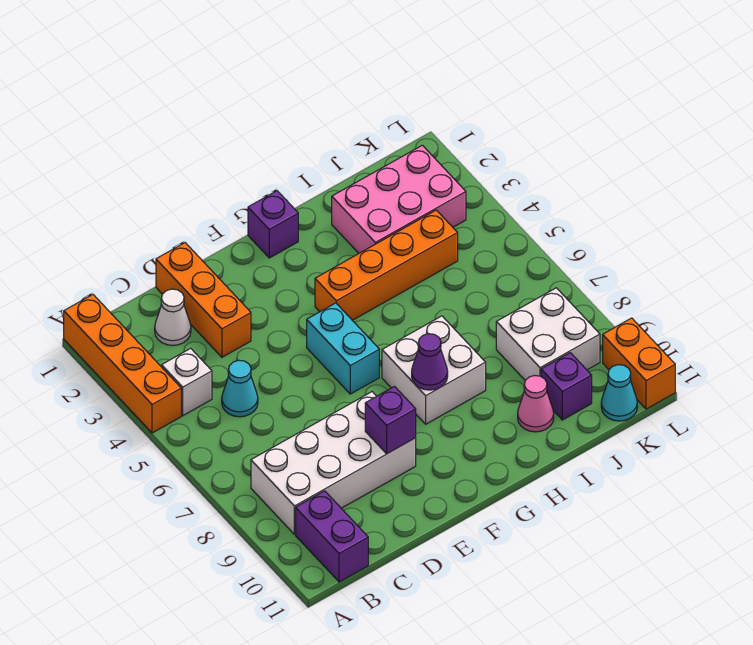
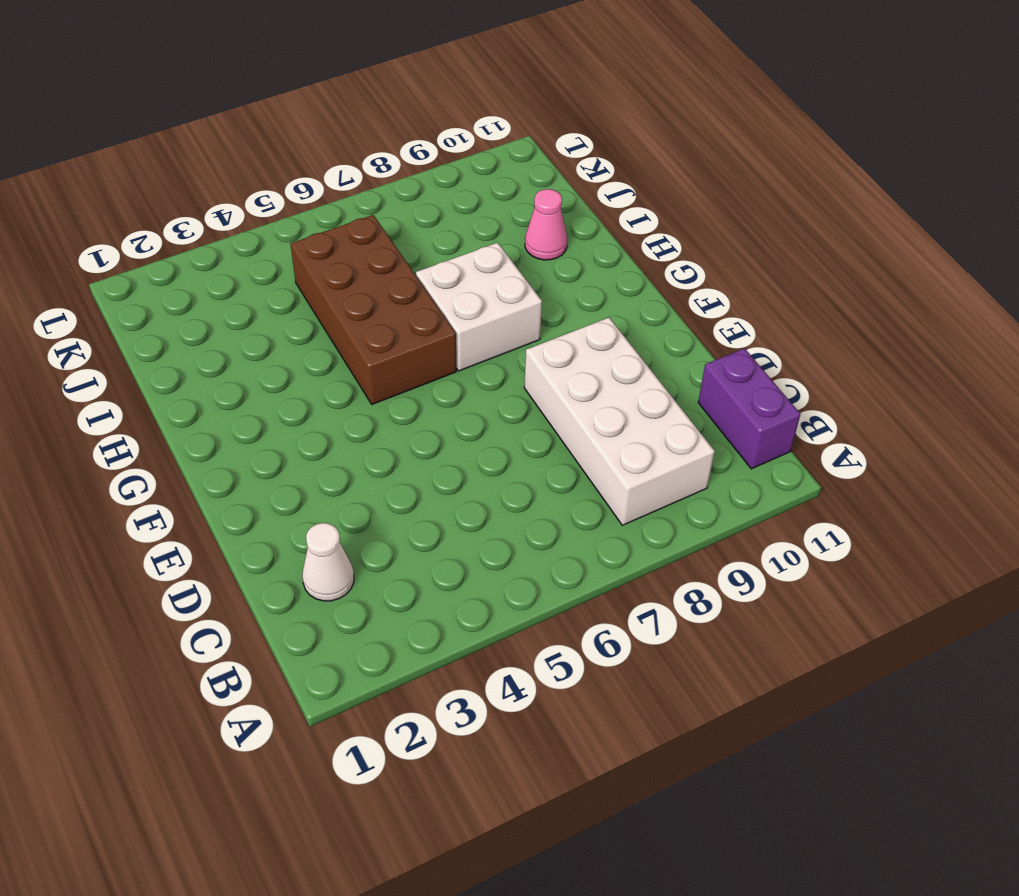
purple brick B11:C11 level 1 -> purple brick B10:B11 level 1
brown brick G5:J6 level 1 -> none
none -> orange brick A1:A4 level 1
none -> white brick B4 level 1
none -> cyan cone C5 level 1

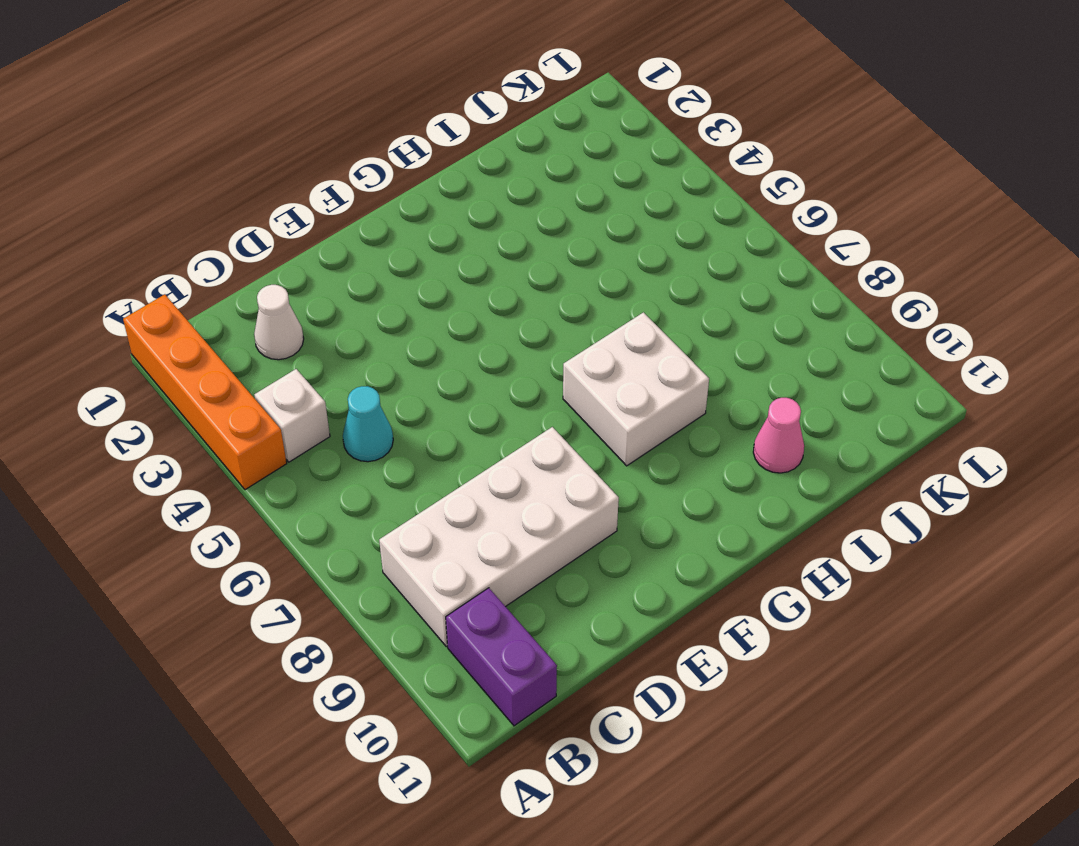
none -> orange brick D1:D3 level 1
none -> cyan brick F5:F6 level 1
none -> purple brick G1 level 1

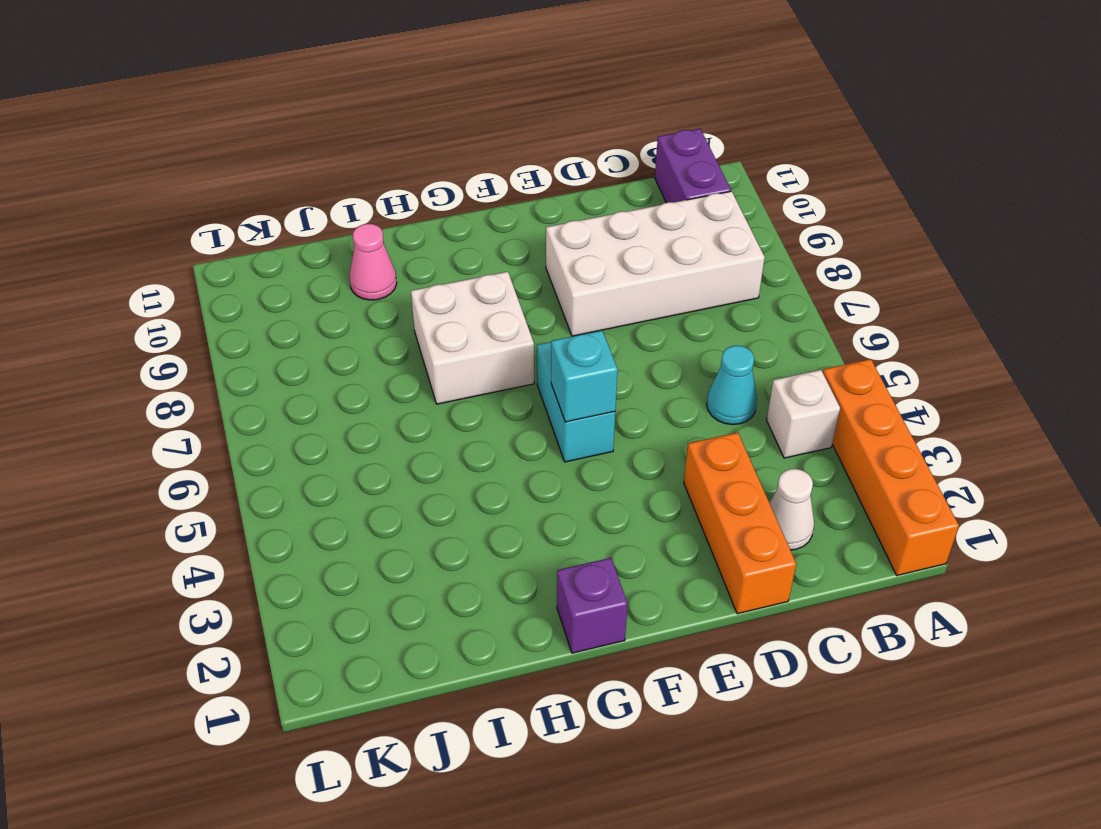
cyan brick F5 level 2 -> none
none -> orange brick G4:J4 level 1
none -> pink brick I2:K3 level 1
none -> white brick J8:K9 level 1

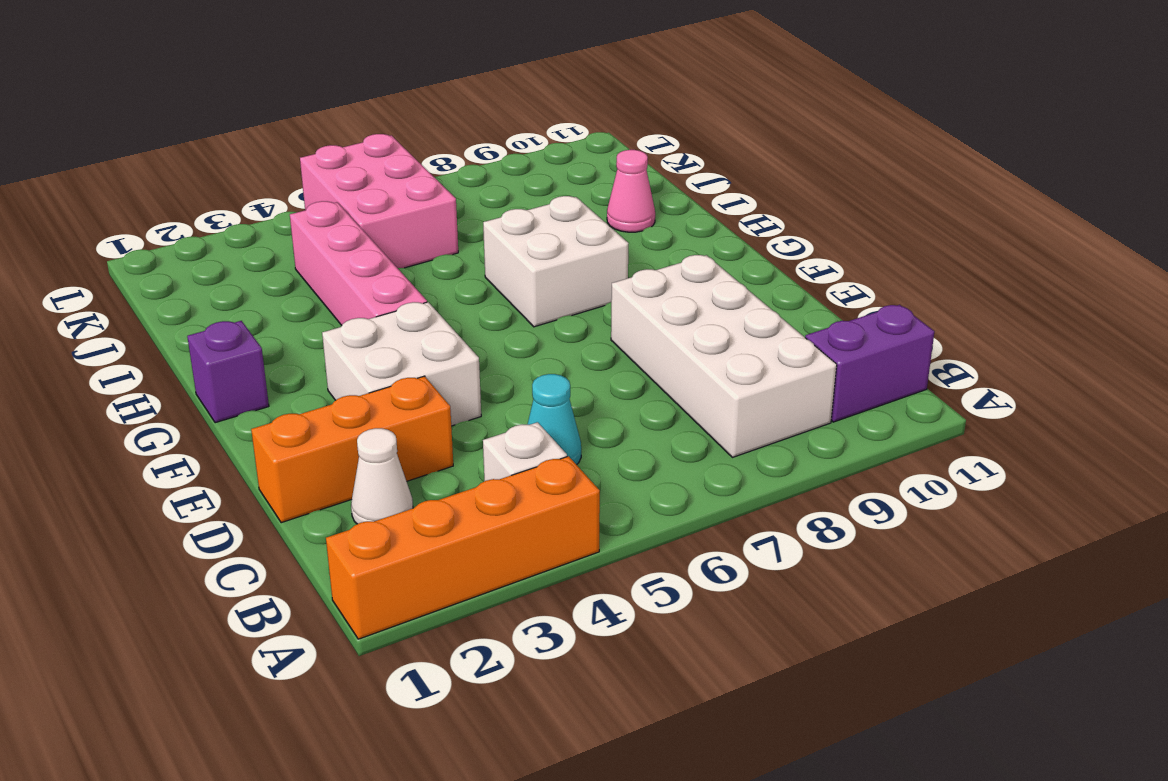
white brick E3:F4 level 1 -> white brick J8:K9 level 1
pink brick G4:J4 level 1 -> orange brick G4:J4 level 1
pink brick J5:L6 level 1 -> pink brick I2:K3 level 1
none -> cyan brick F5:F6 level 1
none -> purple brick J10 level 1
none -> cyan cone K11 level 1

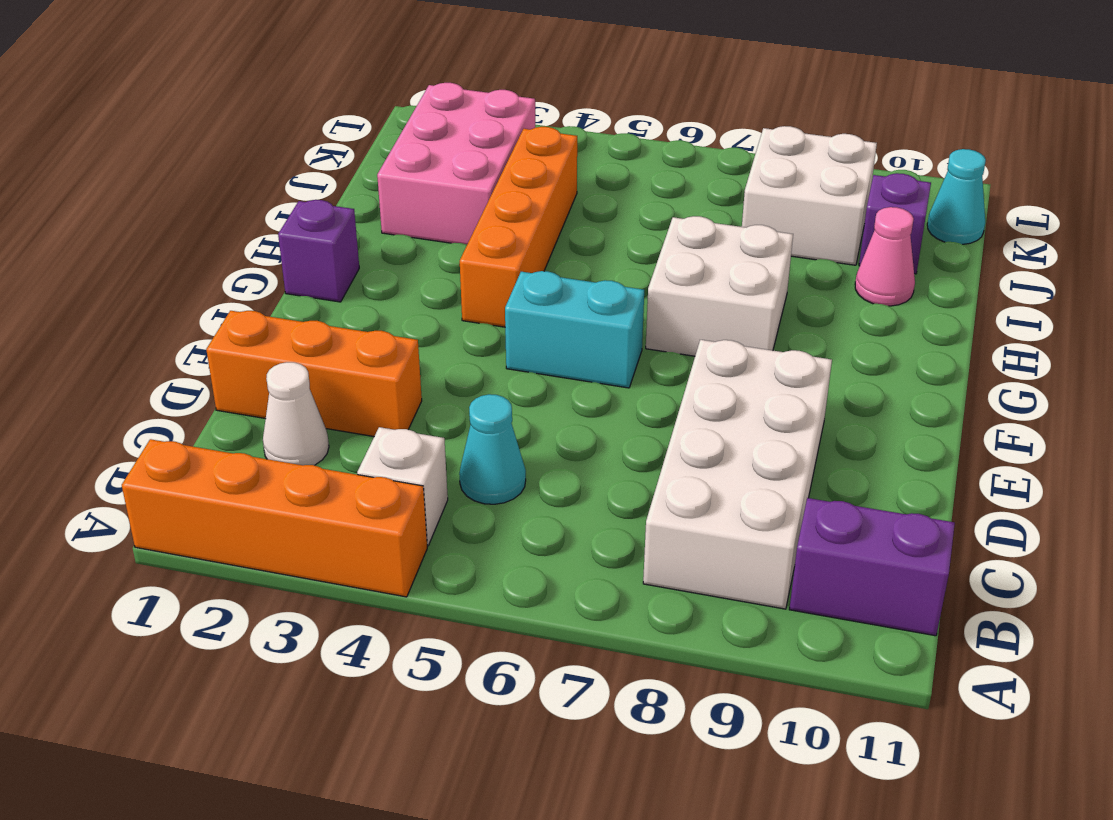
none -> orange brick L10:L11 level 1
none -> purple brick E9 level 2
none -> purple cone G8 level 2

